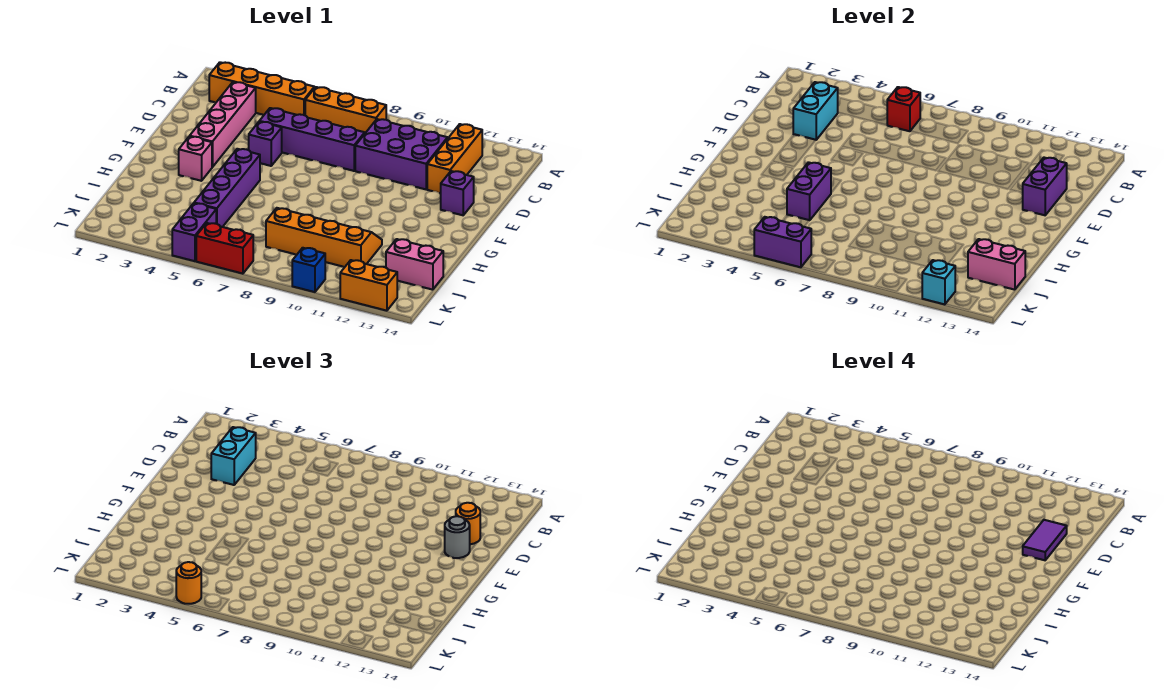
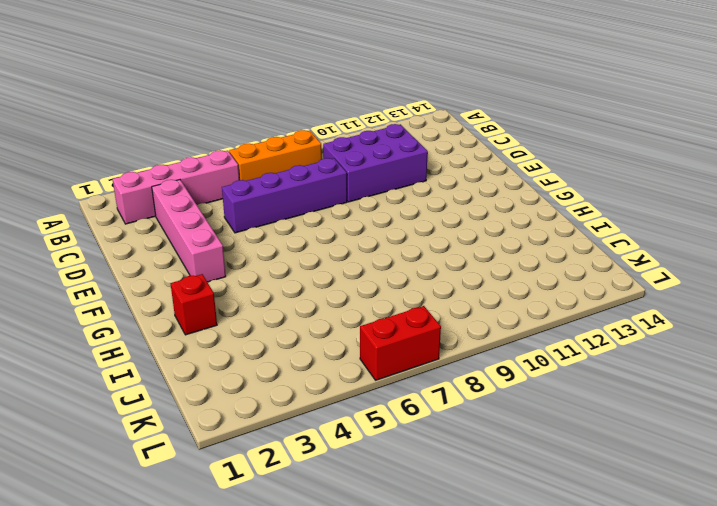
pink brick B2:B5 level 1 -> orange brick B2:B5 level 1
red brick H2 level 1 -> red brick B6 level 2
none -> orange brick B12:D12 level 1
none -> purple brick E5 level 1
none -> purple brick E13 level 1

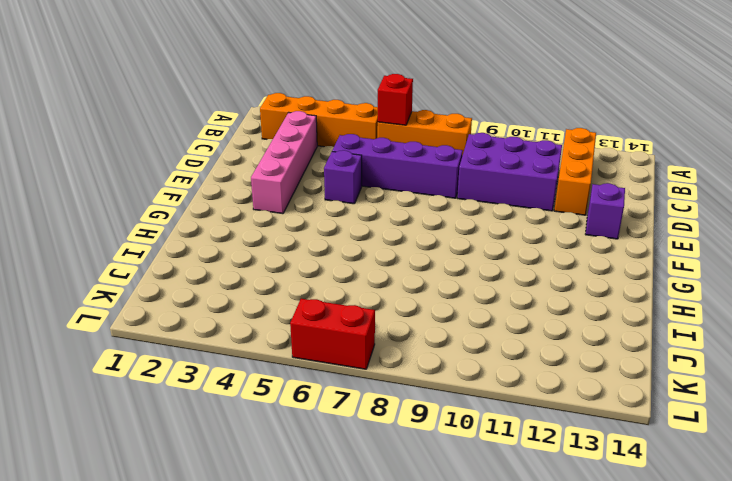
none -> pink brick G3 level 1
none -> purple brick G5:J5 level 1
none -> orange slope I8:J11 level 1 top J

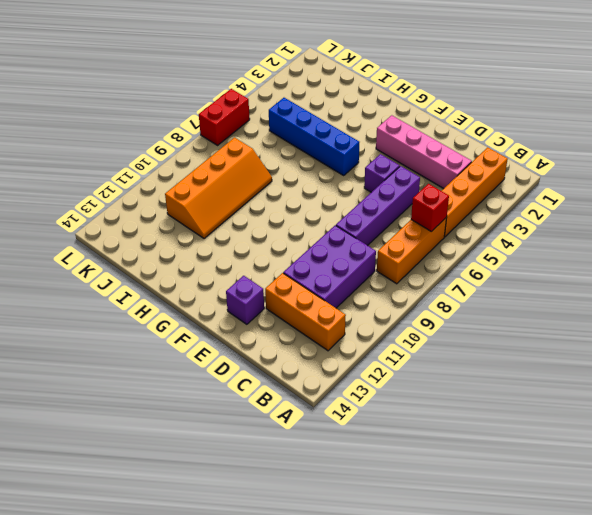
blue brick G5:J5 level 1 -> purple brick G5:J5 level 1
none -> pink brick G3 level 1
none -> pink brick J13:J14 level 1
none -> purple brick K5:L5 level 1

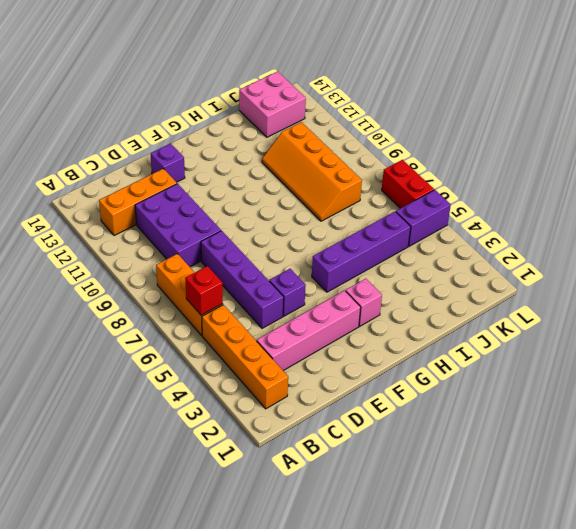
pink brick J13:K14 level 1 -> pink brick J13:J14 level 1
none -> blue brick L10 level 1
none -> orange brick L12:L13 level 1
none -> cyan brick C3:D3 level 2

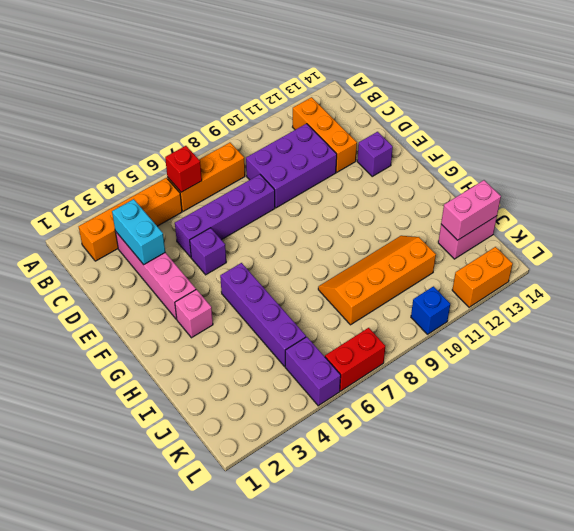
none -> purple brick D13:E13 level 2
none -> purple brick H5:I5 level 2
none -> purple brick L5:L6 level 2

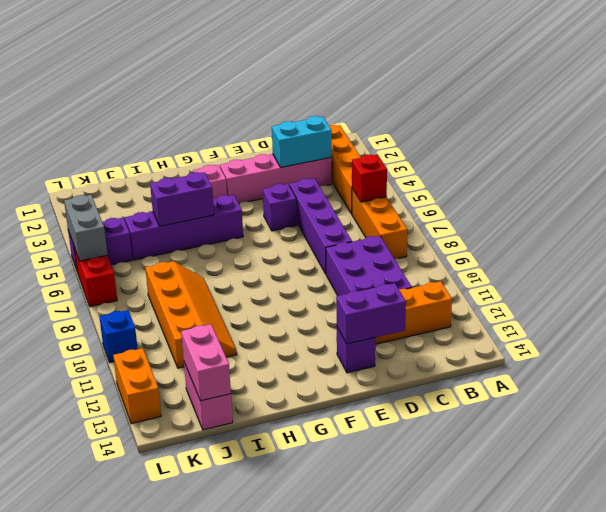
grey brick L5:L6 level 2 -> purple brick L5:L6 level 2
none -> cyan brick L12 level 2
none -> cyan brick C3:D3 level 3
none -> orange round brick D13 level 3

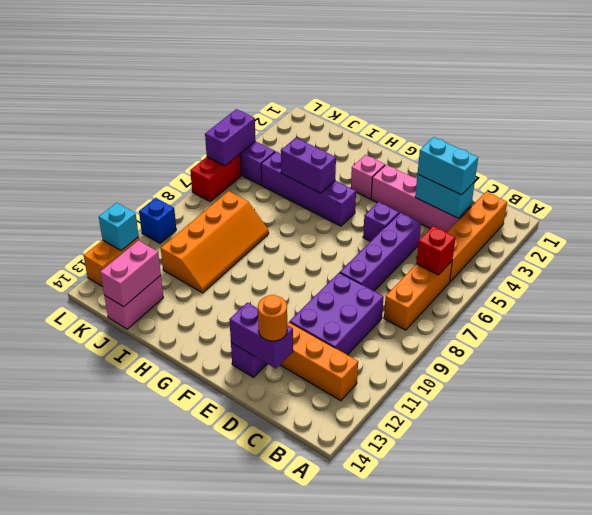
none -> grey round brick E13 level 3
none -> orange round brick L5 level 3
none -> purple tile D13:E13 level 4

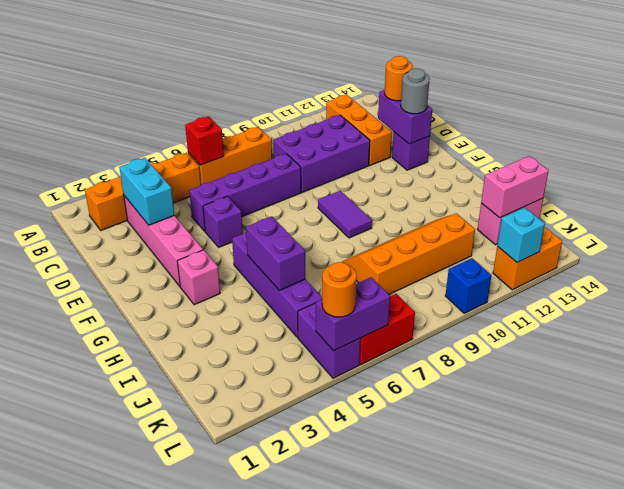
purple tile F9:G9 level 1 -> purple tile D13:E13 level 4
none -> cyan brick C3:D3 level 3

